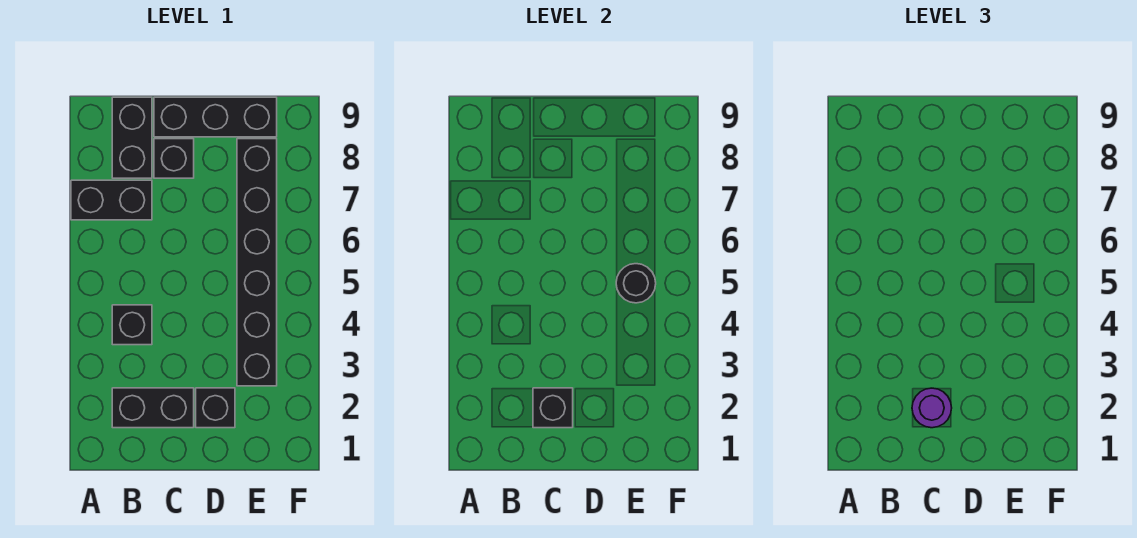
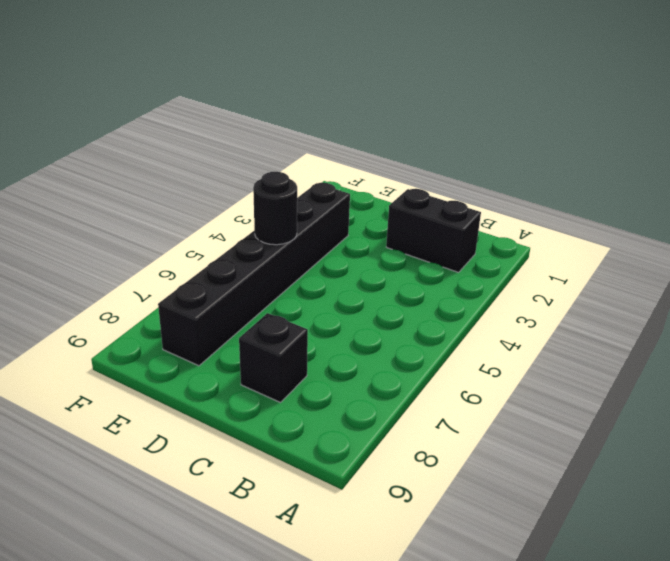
none -> black brick A7:B7 level 1
none -> black brick B4 level 1

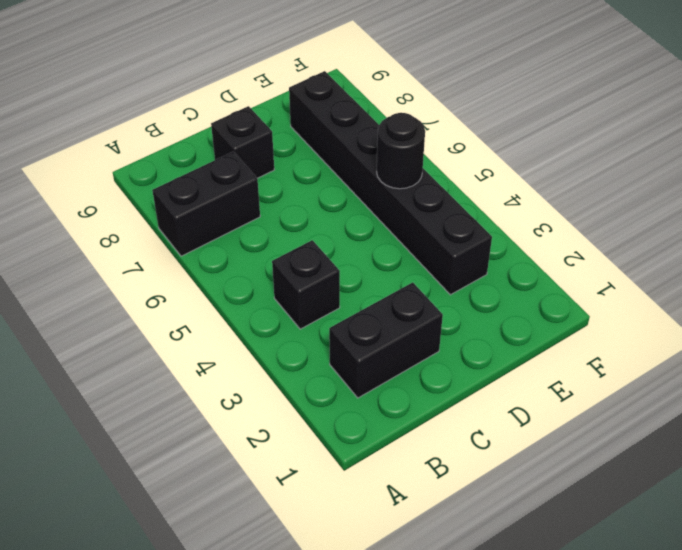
none -> black brick B8:B9 level 1
none -> black brick C9:E9 level 1

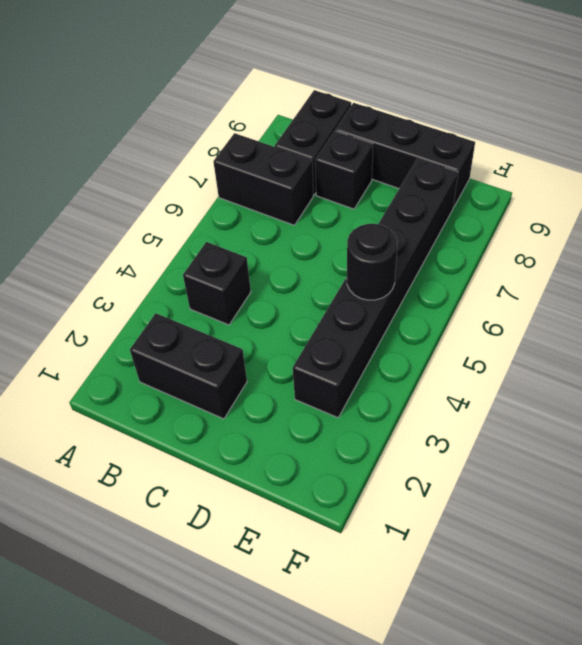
none -> black brick D2 level 1
none -> black brick C2 level 2

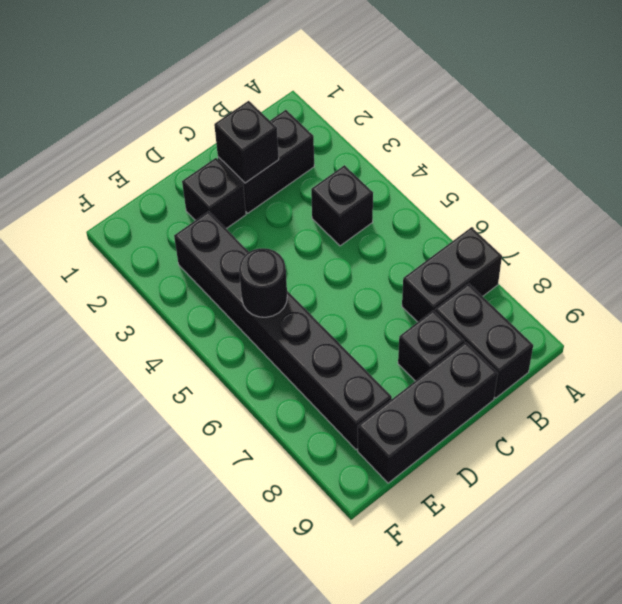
none -> purple round brick C2 level 3

